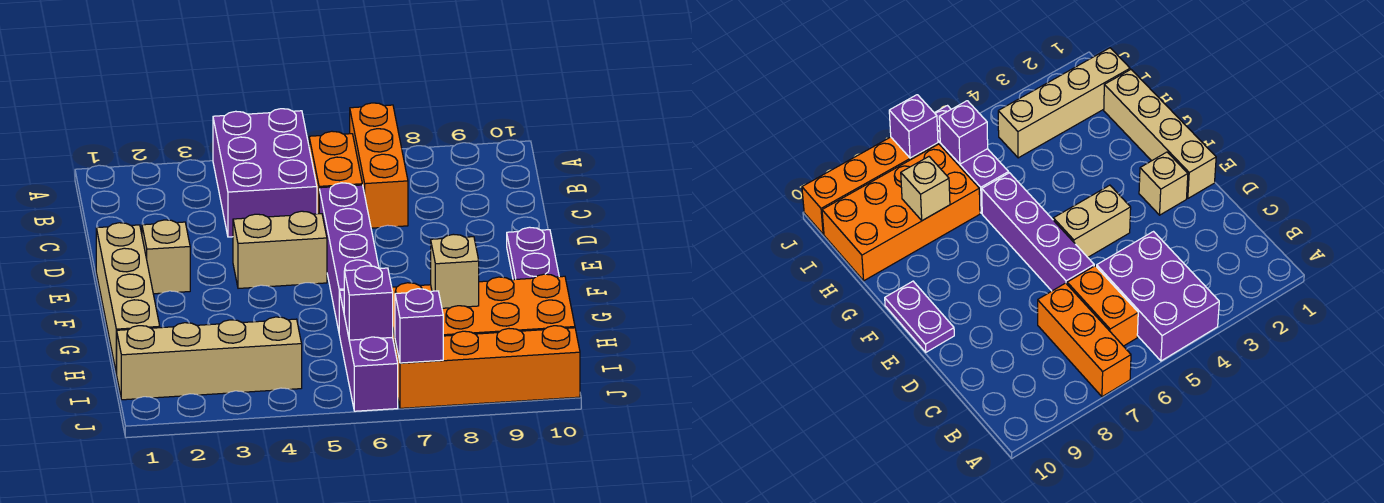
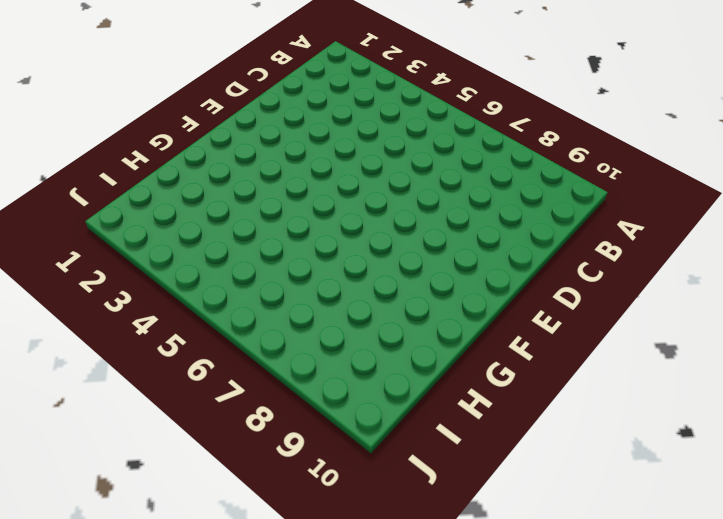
none -> purple brick A4:C5 level 1
none -> orange brick A7:C7 level 1
none -> orange brick B6:C6 level 1

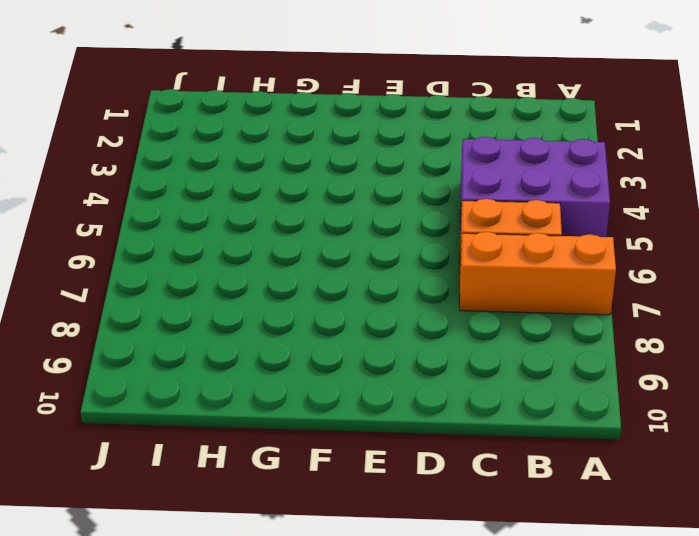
none -> purple brick D6:G6 level 1
none -> tan brick E1:H1 level 1
none -> tan brick E2 level 1

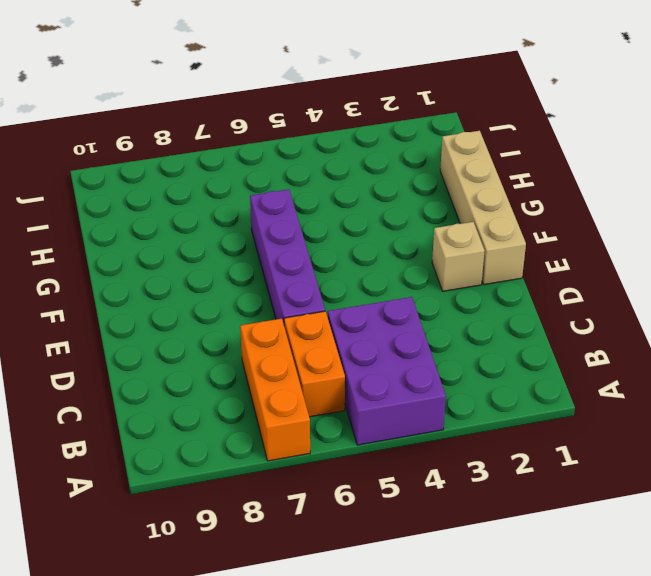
none -> tan brick E4:E5 level 1
none -> purple plate E10:F10 level 1
none -> purple brick H6:J6 level 1

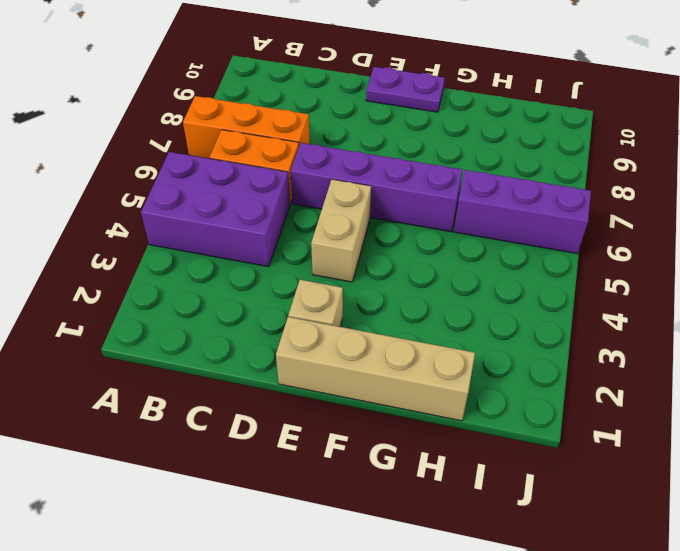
none -> orange brick H7:I10 level 1
none -> tan brick I1:I4 level 1
none -> orange brick J7:J10 level 1

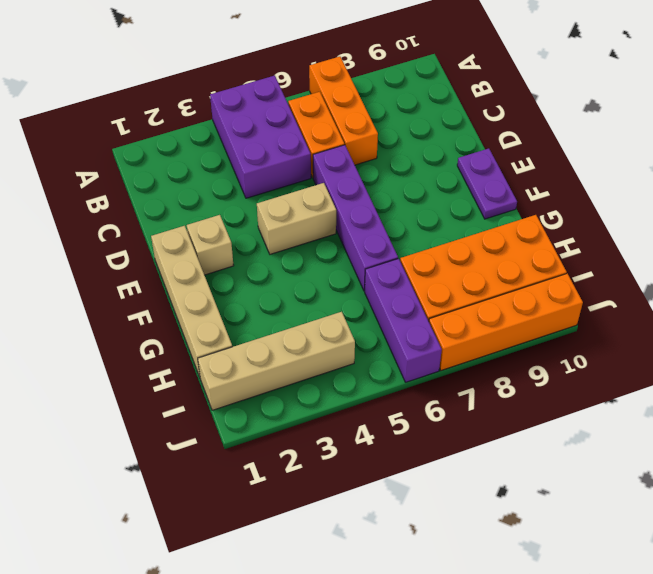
none -> tan brick H8 level 2
none -> purple brick I6 level 2
none -> purple brick J7 level 2

